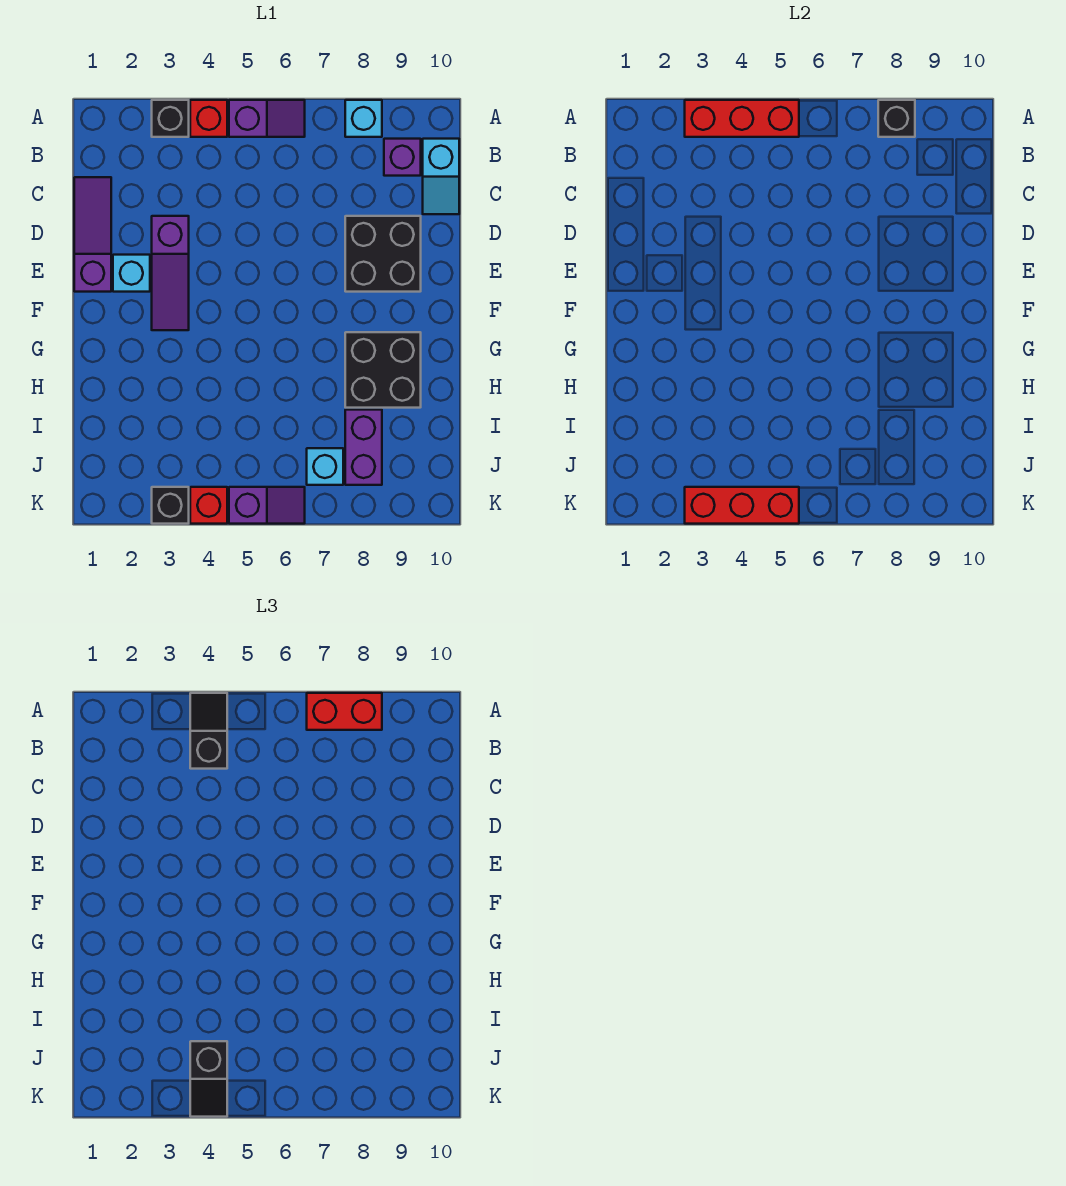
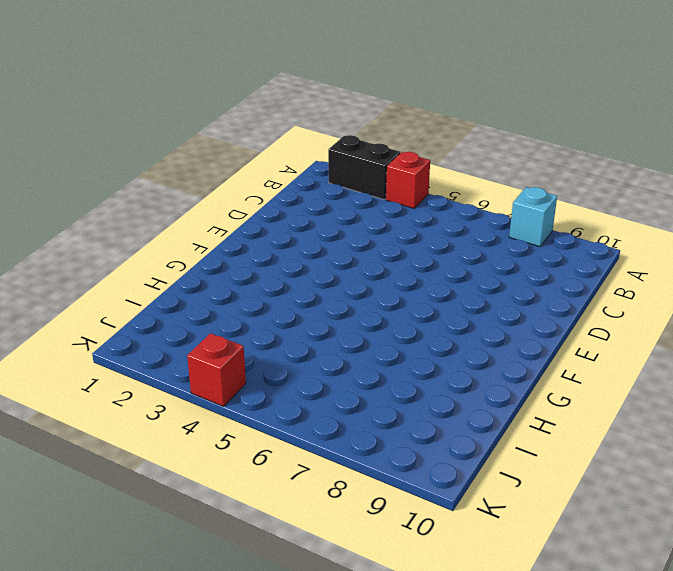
black brick A2:A3 level 1 -> black brick A3 level 1
none -> purple slope A5:A6 level 1 top 5
none -> purple brick B9 level 1
none -> cyan slope B10:C10 level 1 top B

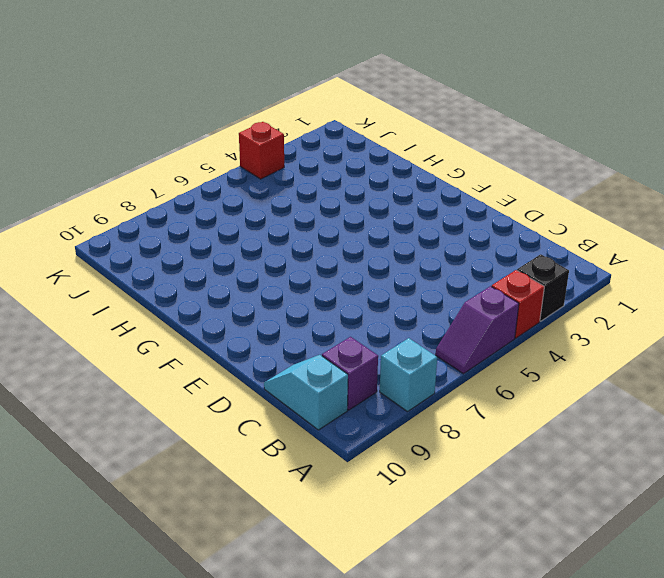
none -> purple slope C1:E1 level 1 top E
none -> purple slope D3:F3 level 1 top D
none -> black brick D8:E9 level 1

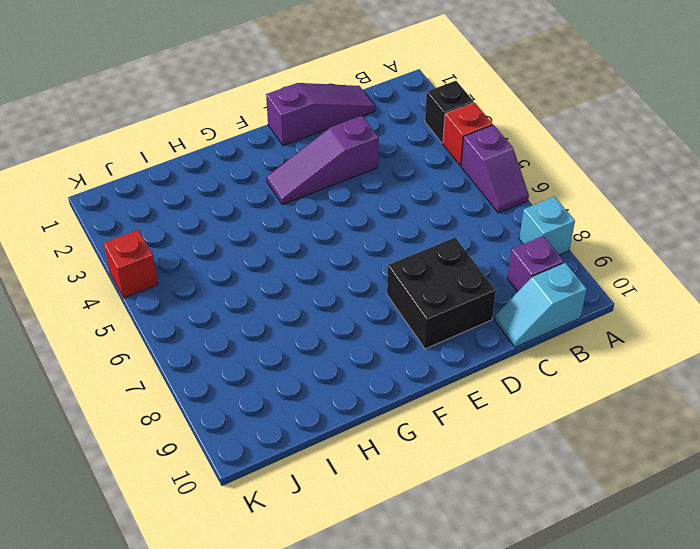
none -> cyan brick E2 level 1
none -> black brick G8:H9 level 1
none -> purple brick I8:J8 level 1

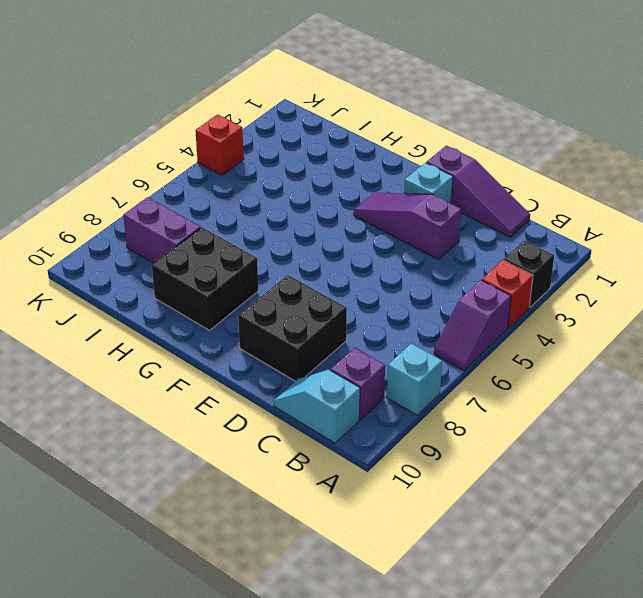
none -> cyan brick J7 level 1
none -> black brick K3 level 1
none -> purple slope K5:K6 level 1 top 5

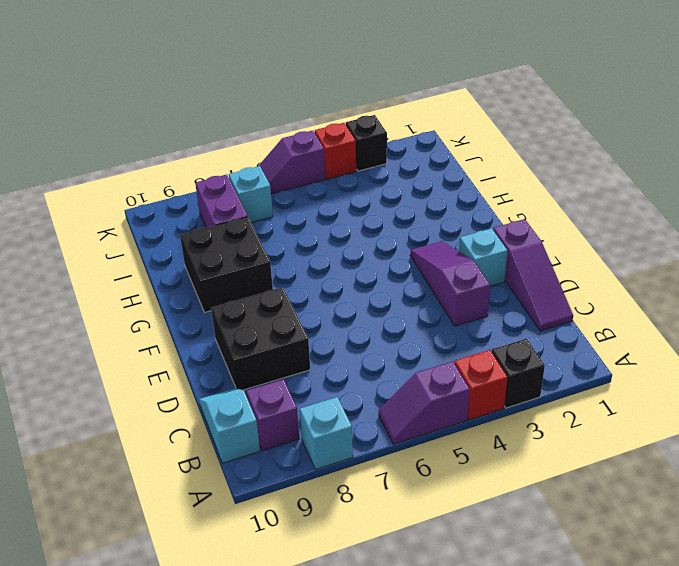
none -> red brick A3:A5 level 2
none -> black brick A8 level 2
none -> red brick K3:K5 level 2

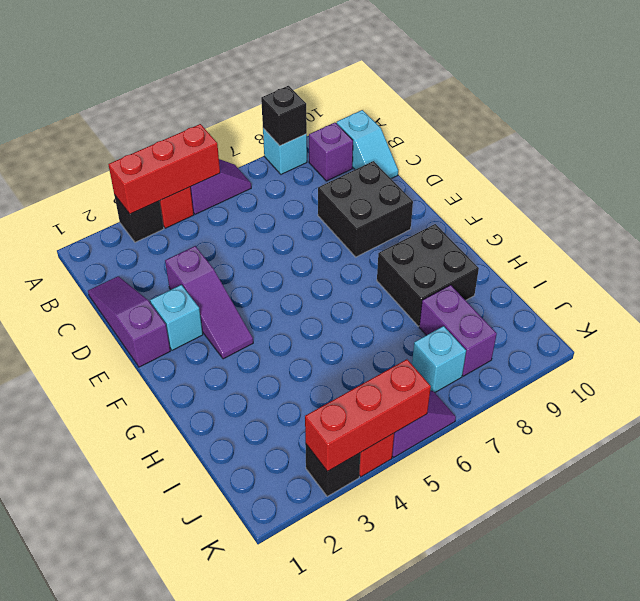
none -> black slope A4:B4 level 3 top B
none -> red brick A7:A8 level 3
none -> black slope J4:K4 level 3 top J

